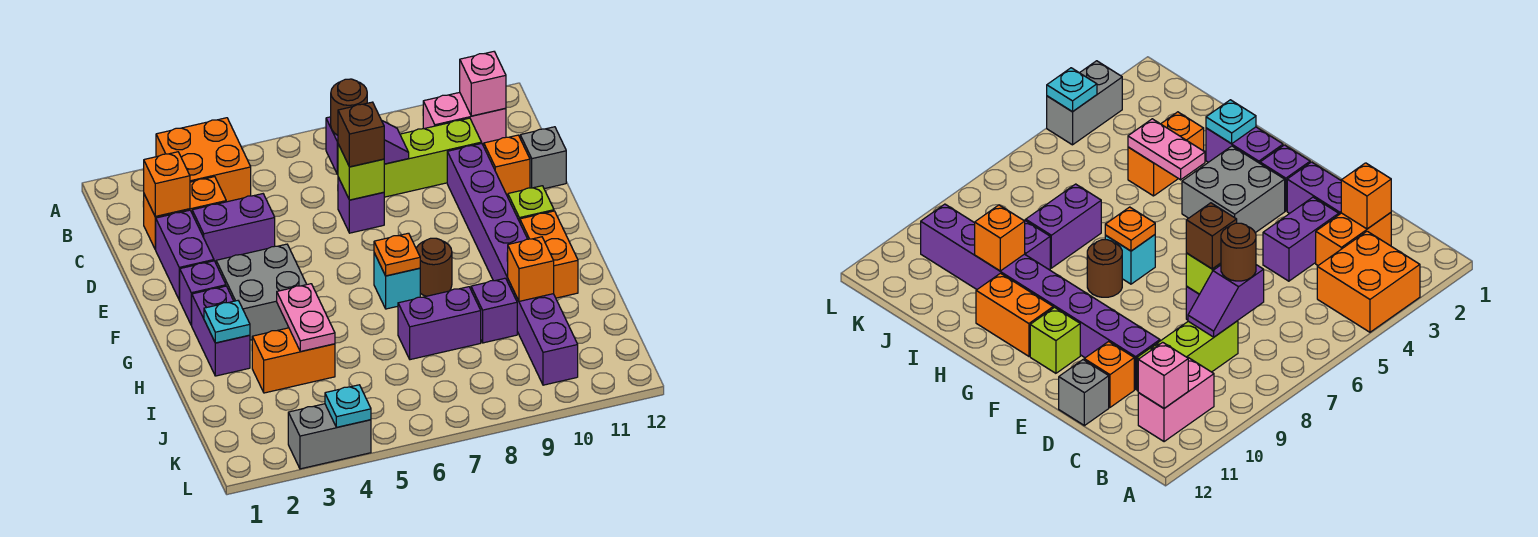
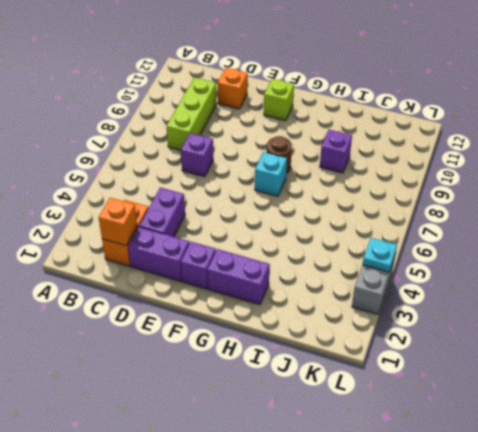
none -> orange brick A3:B4 level 1
none -> pink brick B10:B11 level 1
none -> purple brick D10:K10 level 1
none -> grey brick D12 level 1

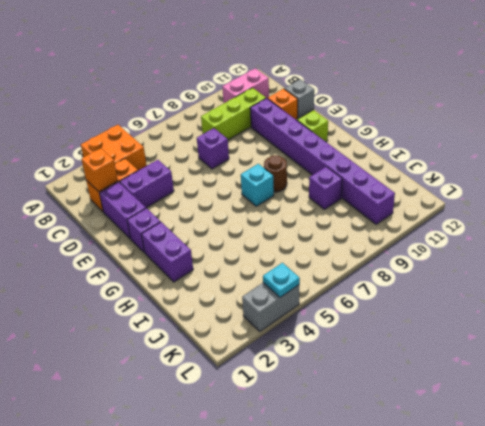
none -> grey brick F3:G4 level 1
none -> orange brick G11:H11 level 1
none -> orange brick I3:I4 level 1
none -> purple brick I7:I8 level 1

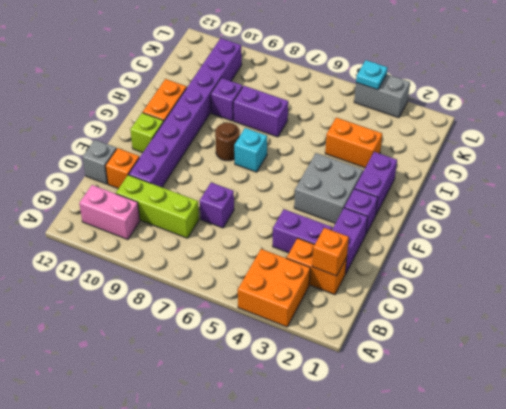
none -> pink brick B11 level 2
none -> purple slope C7:C8 level 2 top 7
none -> lime brick D7 level 2
none -> orange plate G7 level 2

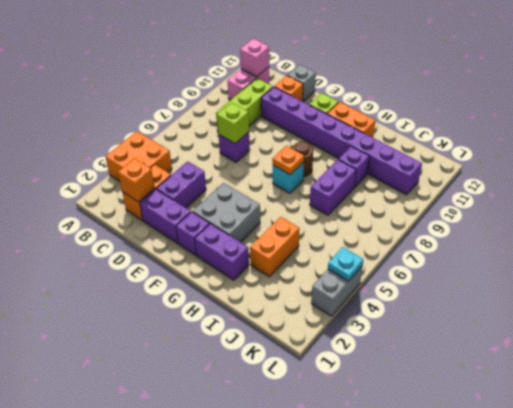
none -> purple slope C7:C8 level 2 top 7
none -> cyan plate H2 level 2
none -> pink plate H4:I4 level 2
none -> orange brick I10 level 2

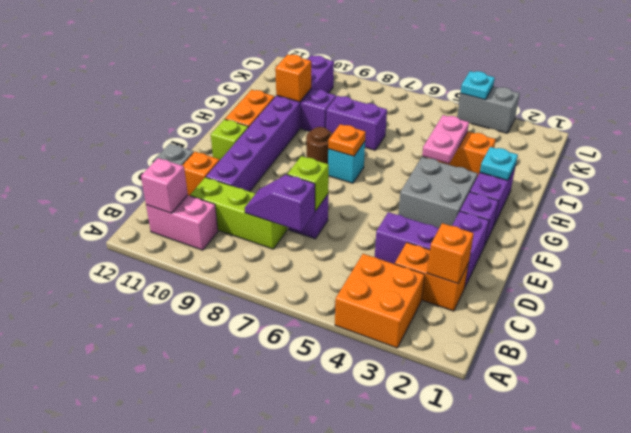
none -> brown round brick C7 level 3
none -> brown brick D7 level 3

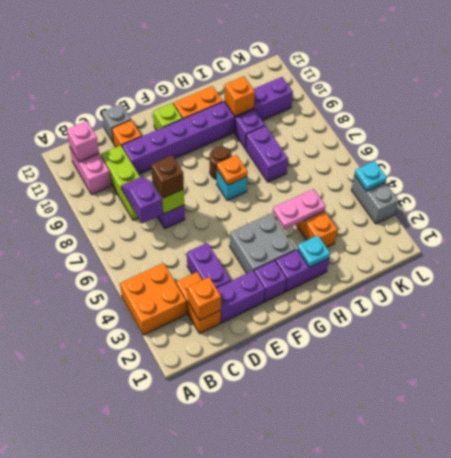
none -> brown round brick C7 level 3

